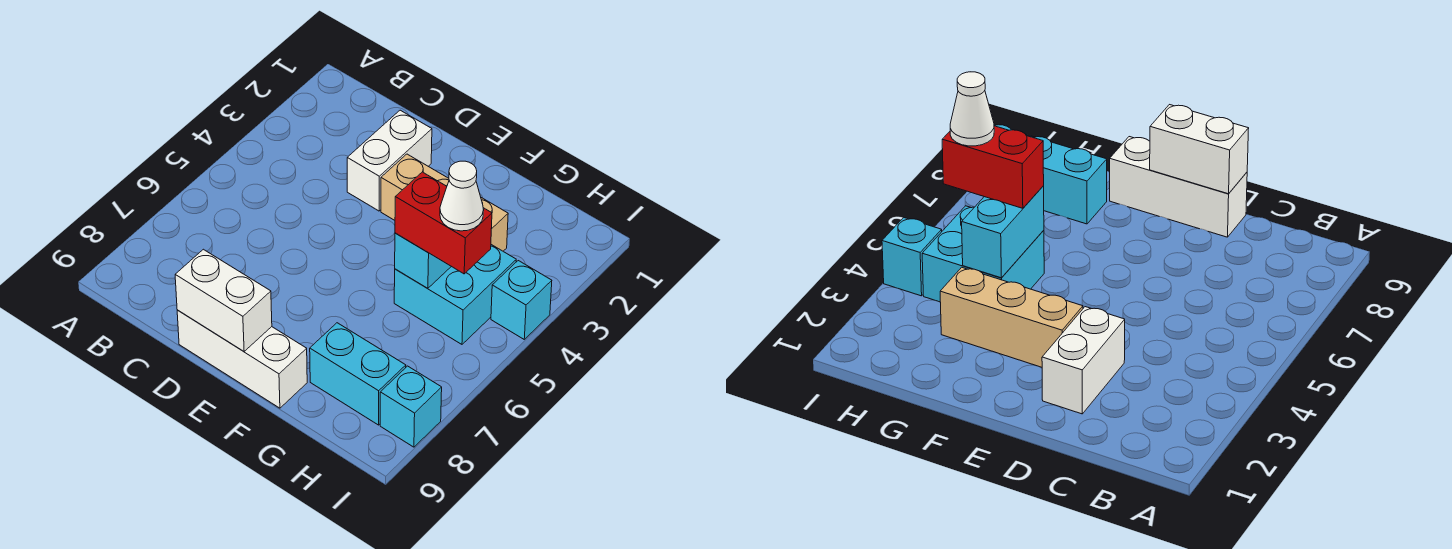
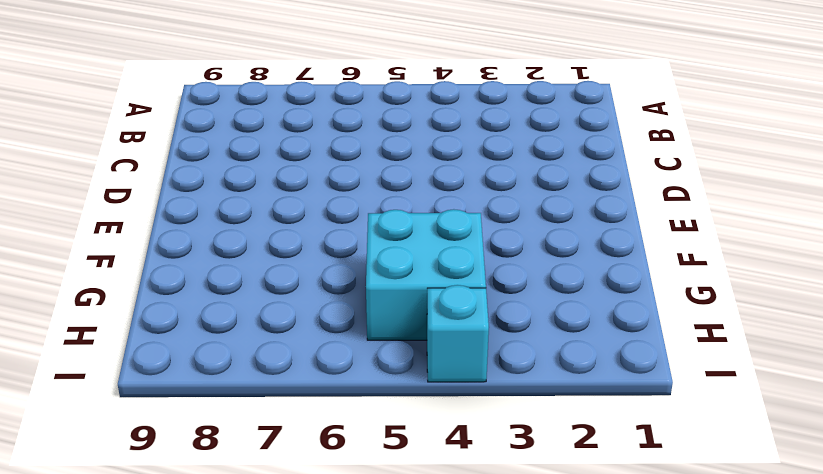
none -> white brick D2:D3 level 1
none -> white brick D9:F9 level 1

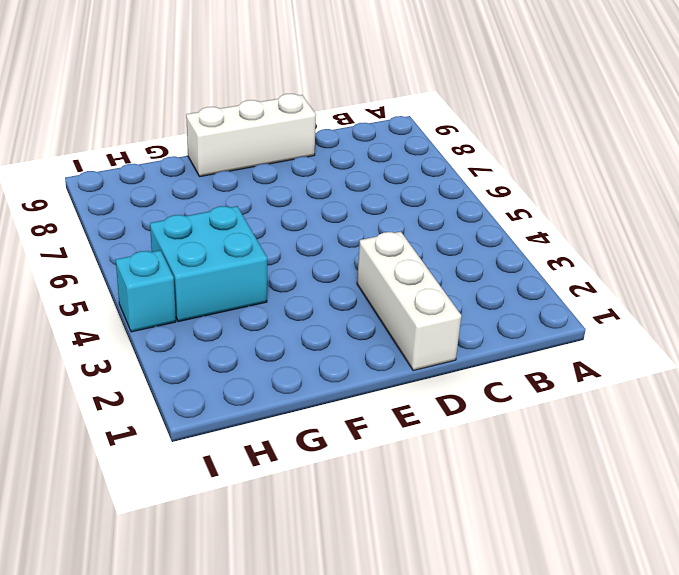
white brick D1:D3 level 1 -> white brick D2:D3 level 1
none -> tan brick E3:G3 level 1
none -> cyan brick G8:H8 level 1

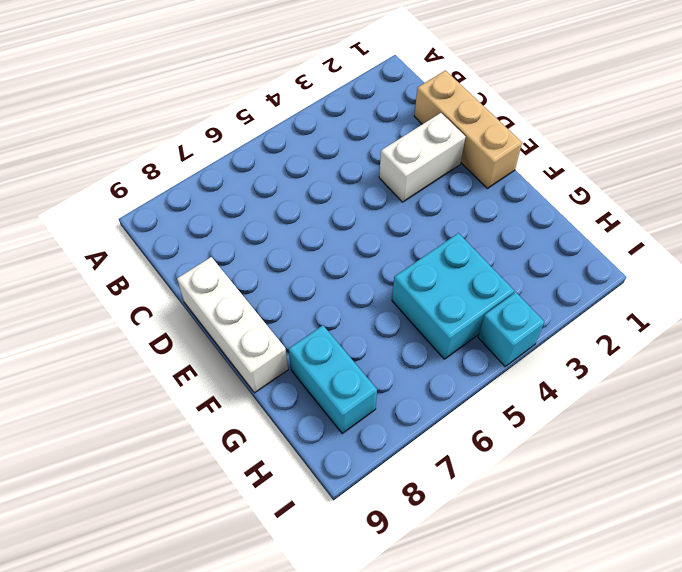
tan brick C1:E1 level 1 -> tan brick E3:G3 level 1
none -> cyan brick I8 level 1
none -> white brick D9:E9 level 2

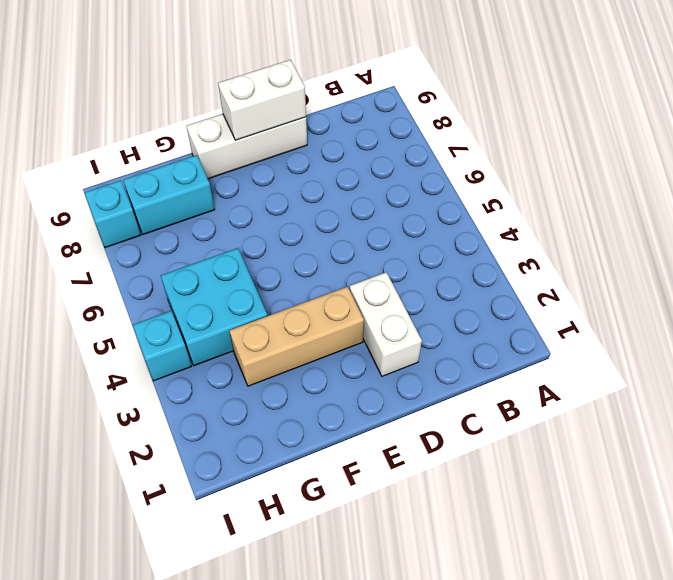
none -> cyan brick G4:G5 level 2
none -> red brick G5:H5 level 3

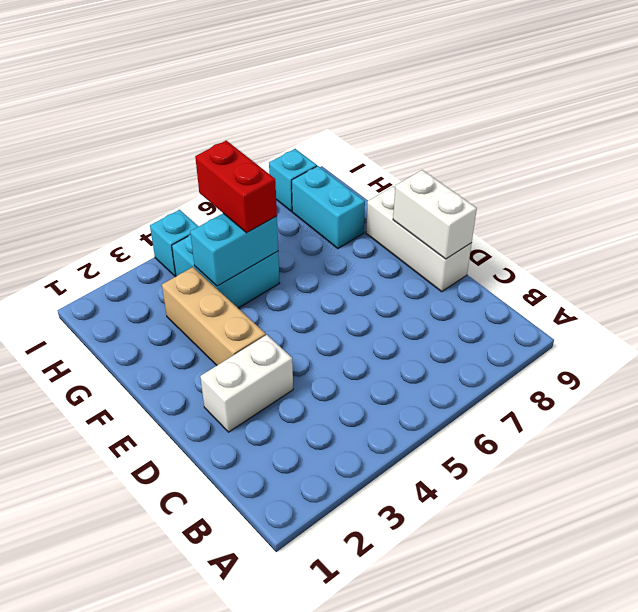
none -> white cone H5 level 4

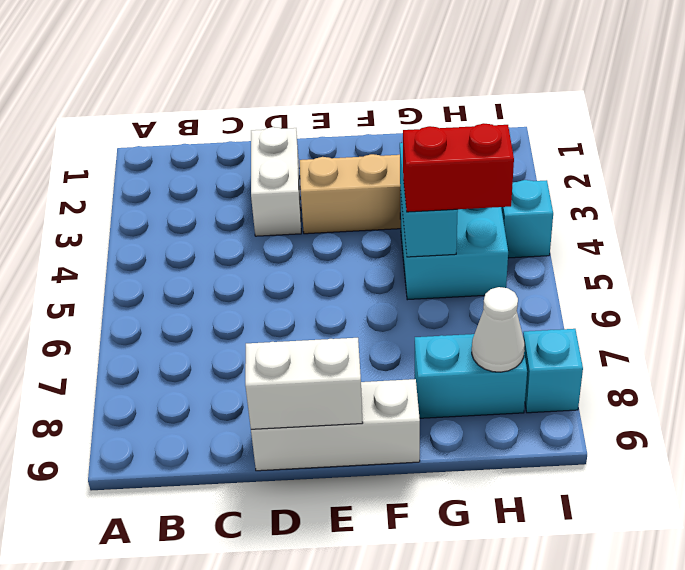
white cone H8 level 2 -> white cone H5 level 4

